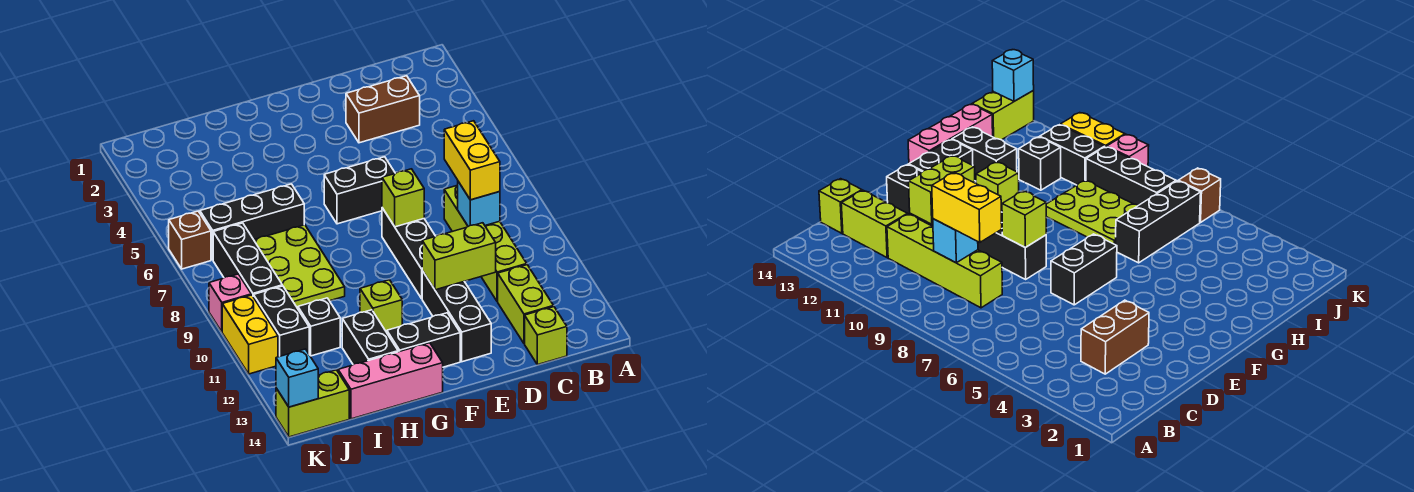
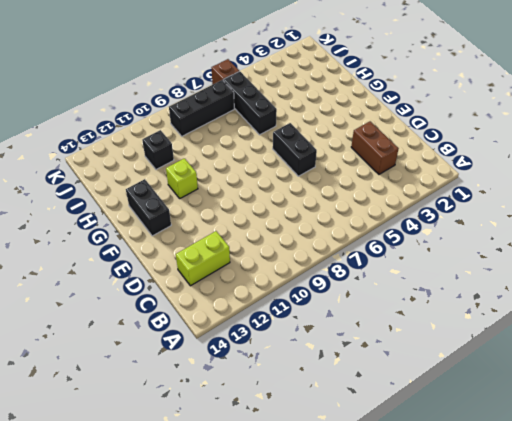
none -> lime brick C8:C11 level 1
none -> lime brick C14 level 1
none -> black brick E8:E10 level 1

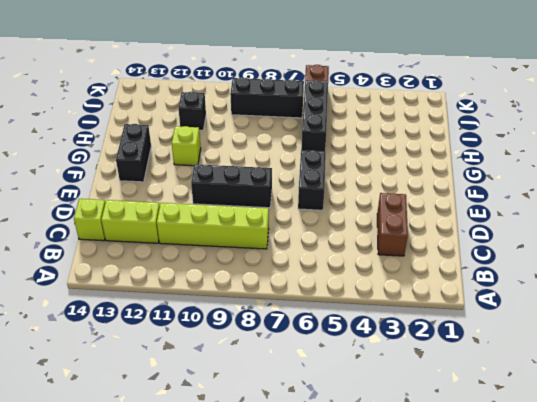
none -> black brick E11:E13 level 1
none -> pink brick G14:I14 level 1
none -> lime plate H7:I9 level 1

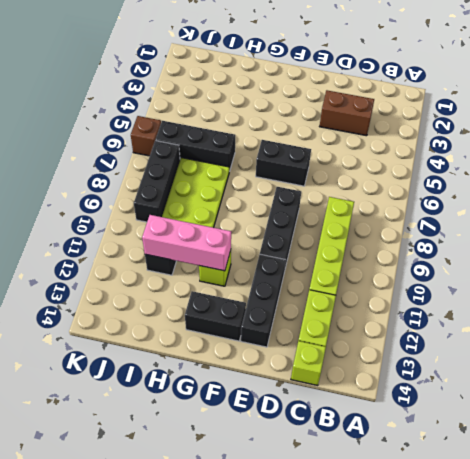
pink brick G11:I11 level 2 -> pink brick G14:I14 level 1
none -> black brick H12:H13 level 1
none -> black brick J10:J11 level 1
none -> lime brick J14:K14 level 1

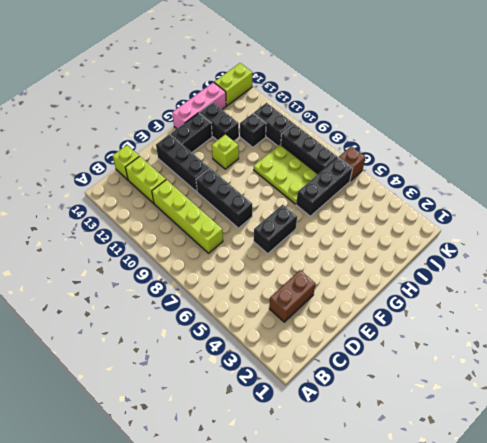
none -> pink brick K9 level 1
none -> yellow brick K10:K11 level 1
none -> cyan brick C9 level 2

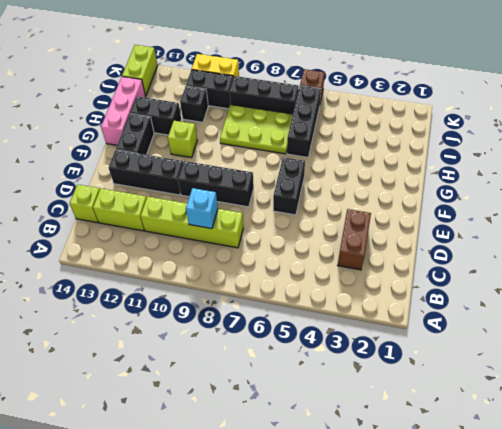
none -> pink brick K9 level 1
none -> lime brick D11:E11 level 2
none -> lime brick E8 level 2

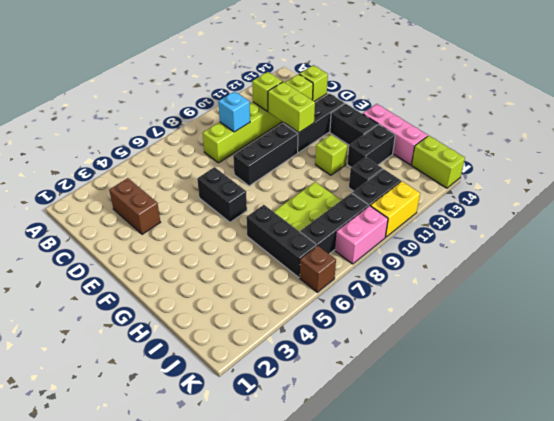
lime brick C11 level 2 -> lime brick E8 level 2
pink brick K8:K9 level 1 -> pink brick K9 level 1
none -> cyan brick K14 level 2
none -> yellow brick C8:C9 level 3

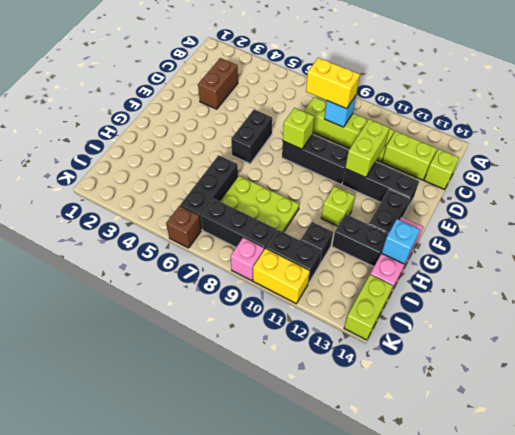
cyan brick H14 level 2 -> cyan brick K14 level 2

